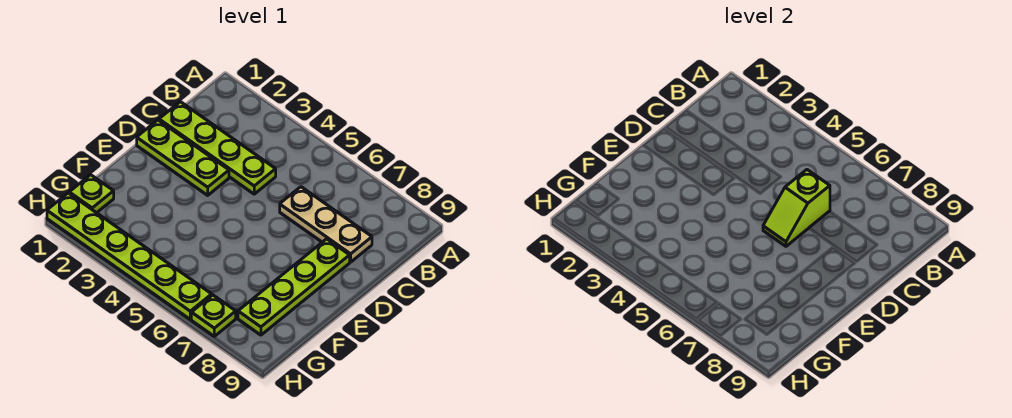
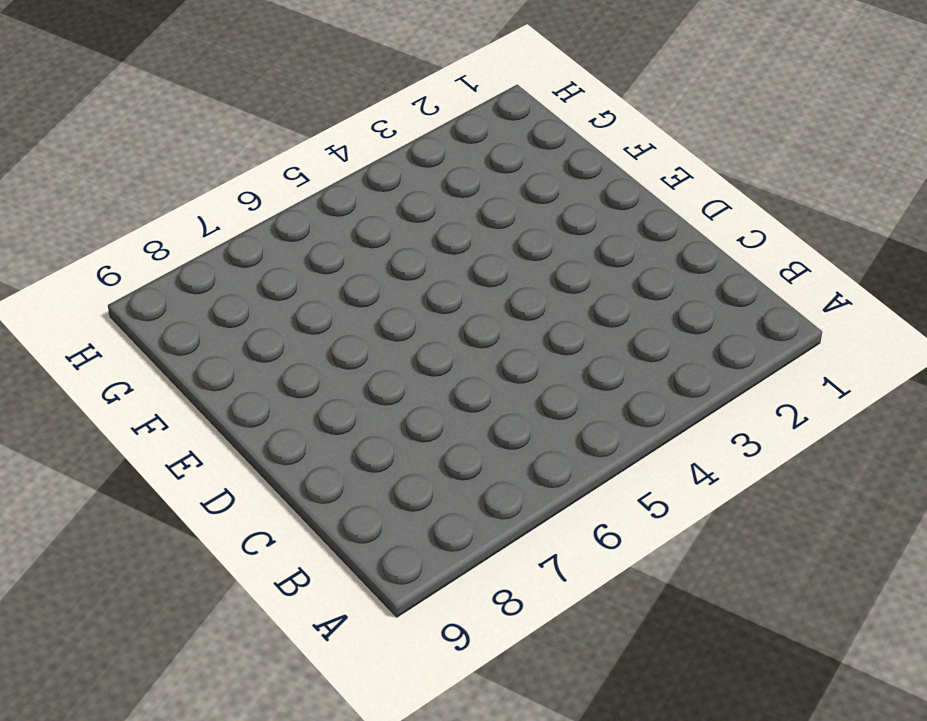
none -> lime plate C1:C4 level 1
none -> tan plate C6:C8 level 1

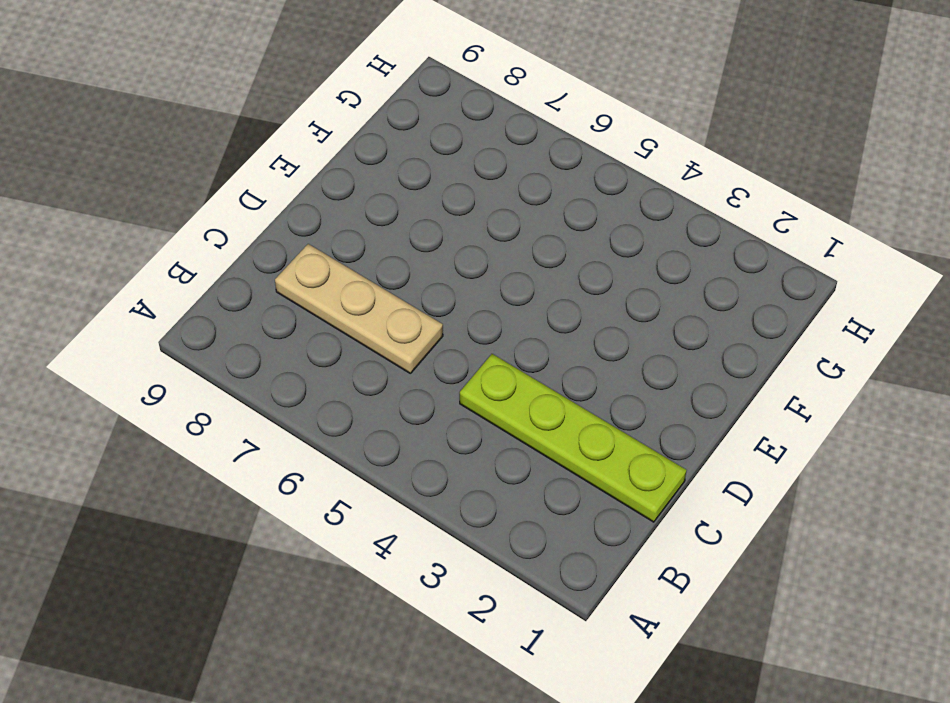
none -> lime plate D1:D3 level 1
none -> lime plate D8:G8 level 1

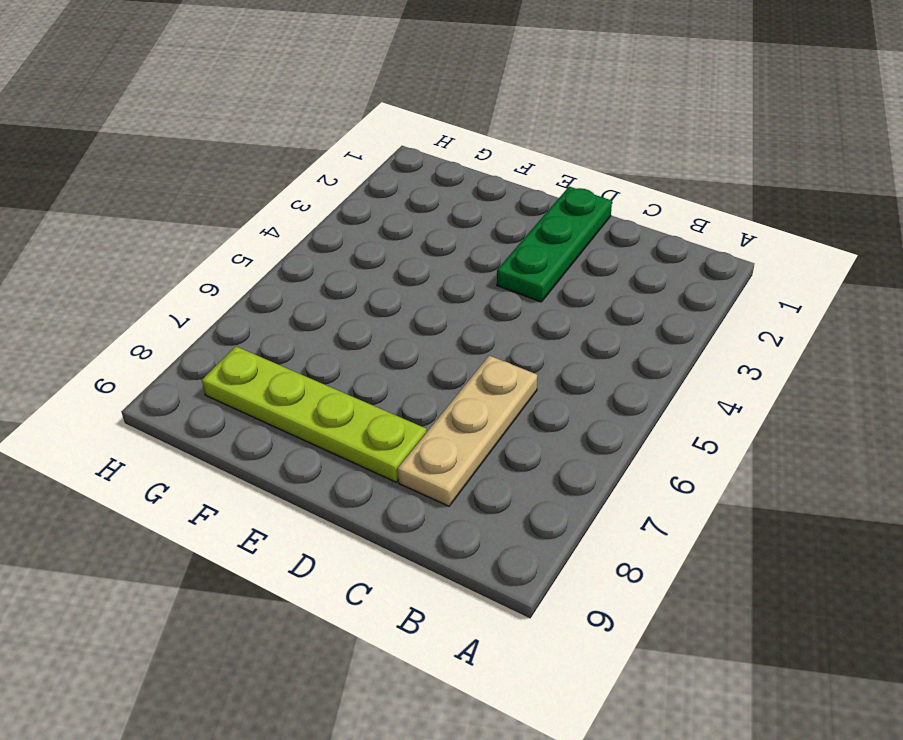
green plate D1:D3 level 1 -> lime plate D1:D3 level 1
none -> lime plate C1:C4 level 1
none -> lime plate G1 level 1

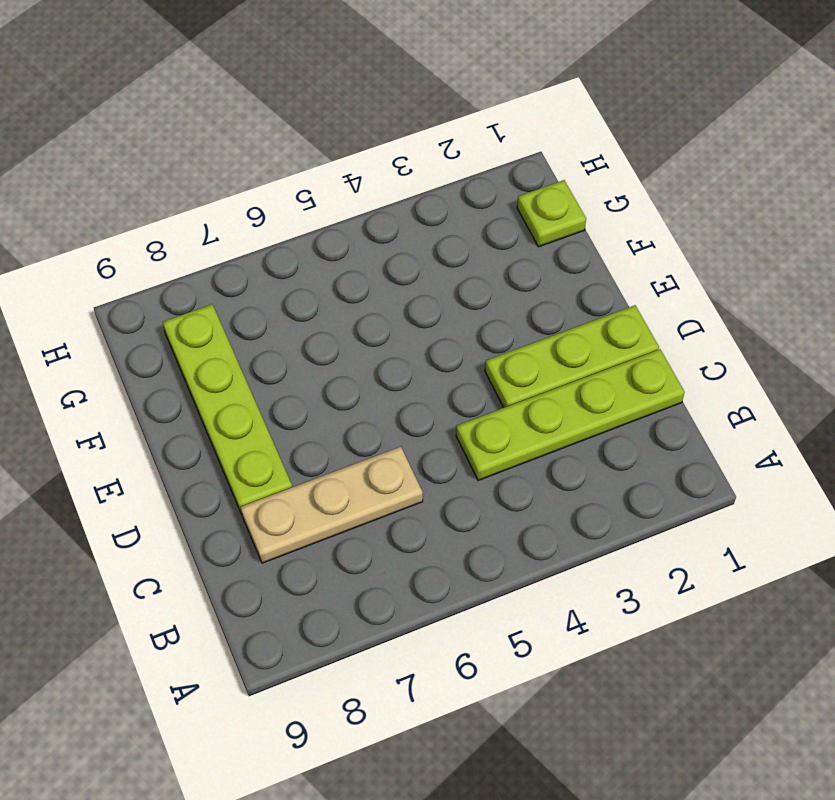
none -> lime plate H1:H6 level 1
none -> lime plate H7 level 1

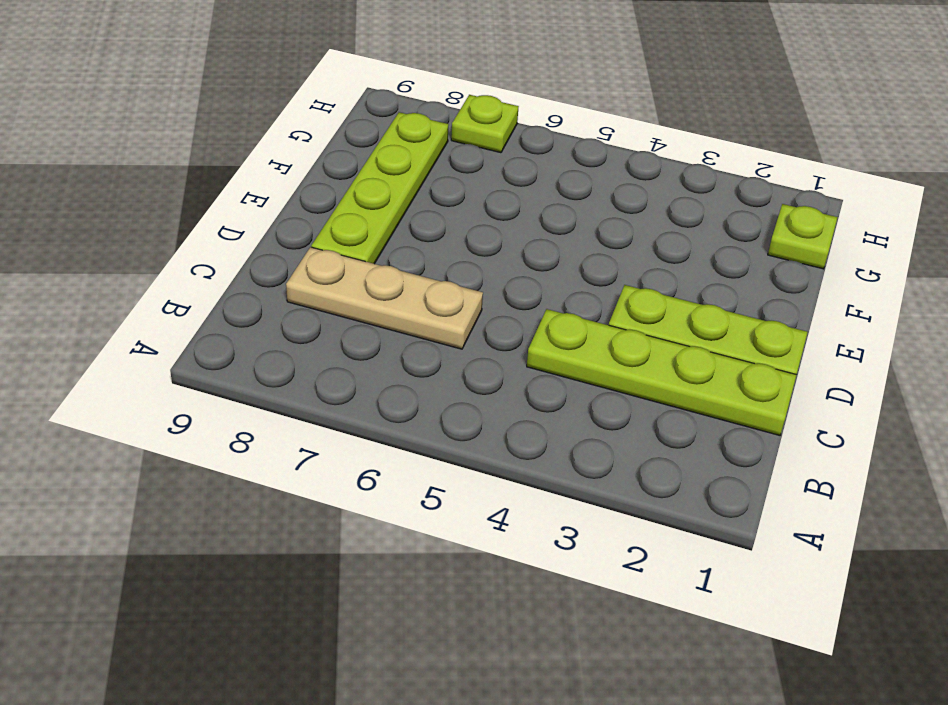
none -> lime plate H1:H6 level 1
none -> lime slope C6:D6 level 2 top C

